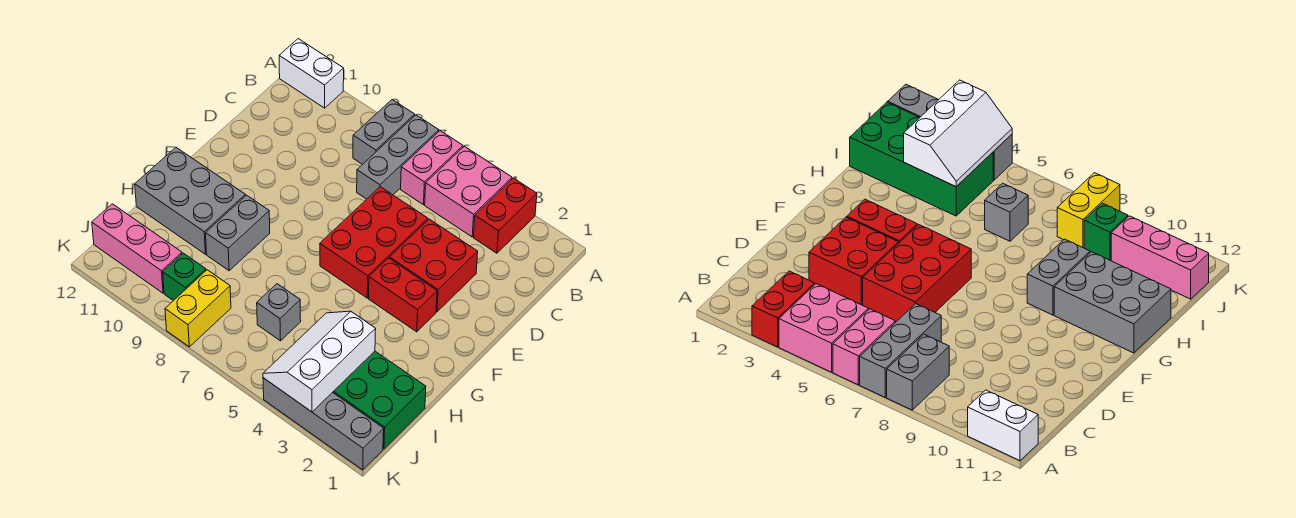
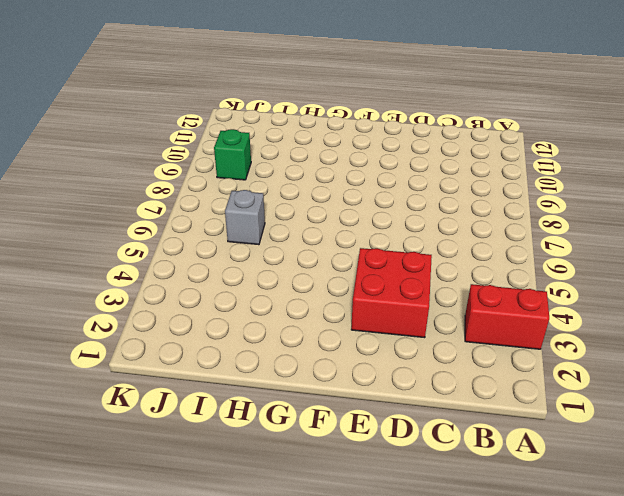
none -> pink brick A4:B5 level 1
none -> pink brick A6:B6 level 1
none -> grey brick A7:C7 level 1

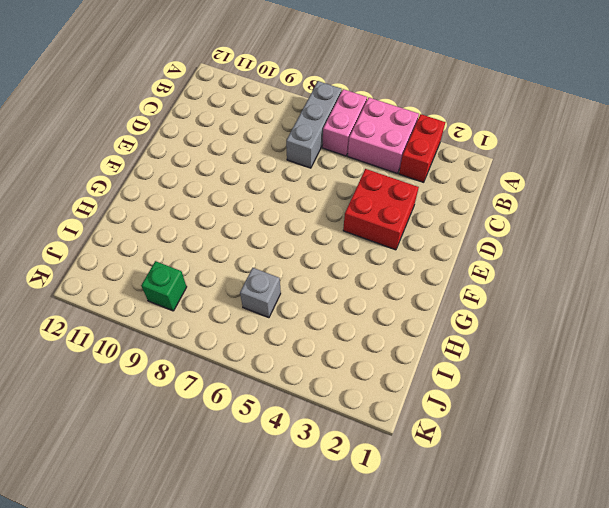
none -> grey brick A8:B8 level 1
none -> white brick A11:A12 level 1
none -> red brick D5:F6 level 1

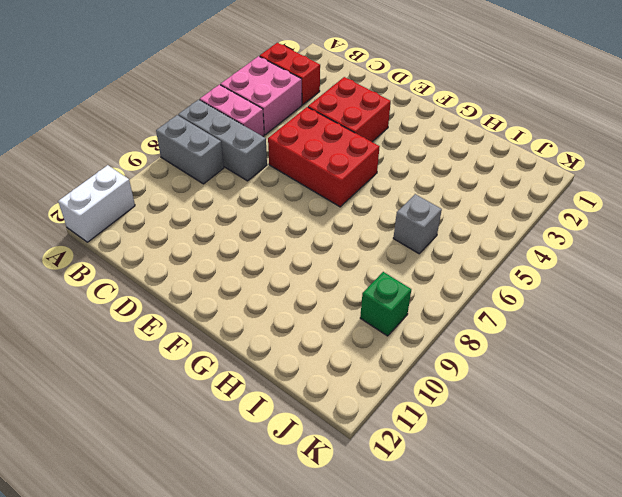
none -> red brick F3:F4 level 1
none -> grey brick G9:H9 level 1
none -> grey brick G10:H12 level 1

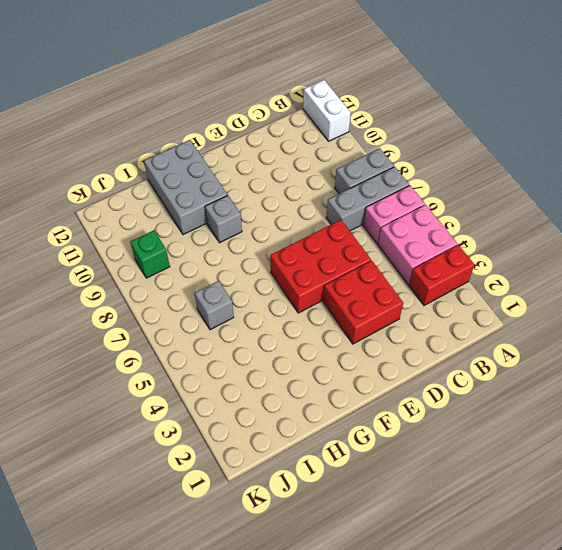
grey brick G9 level 1 -> grey brick G9:H9 level 1
none -> red brick F3:F4 level 1
none -> green brick I1:J4 level 1
none -> yellow brick J8:K8 level 1

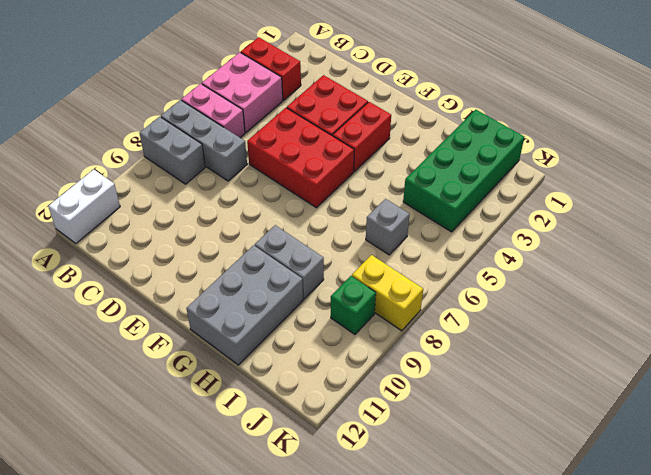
none -> pink brick J10:J12 level 1
none -> grey brick K1:K4 level 1
none -> white slope I3:K4 level 2 top 3

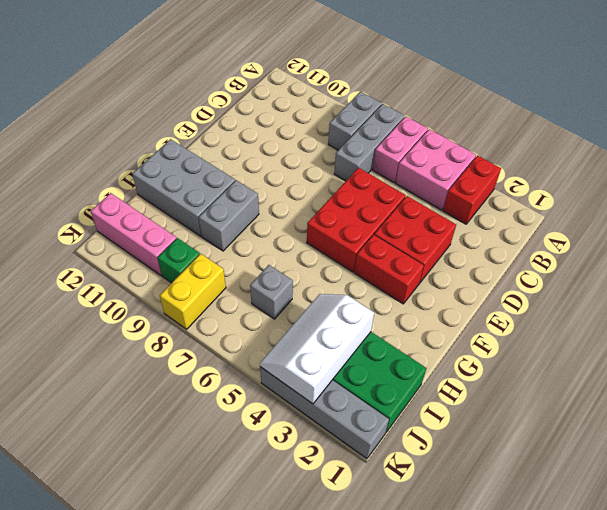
none -> white brick A11:A12 level 1

